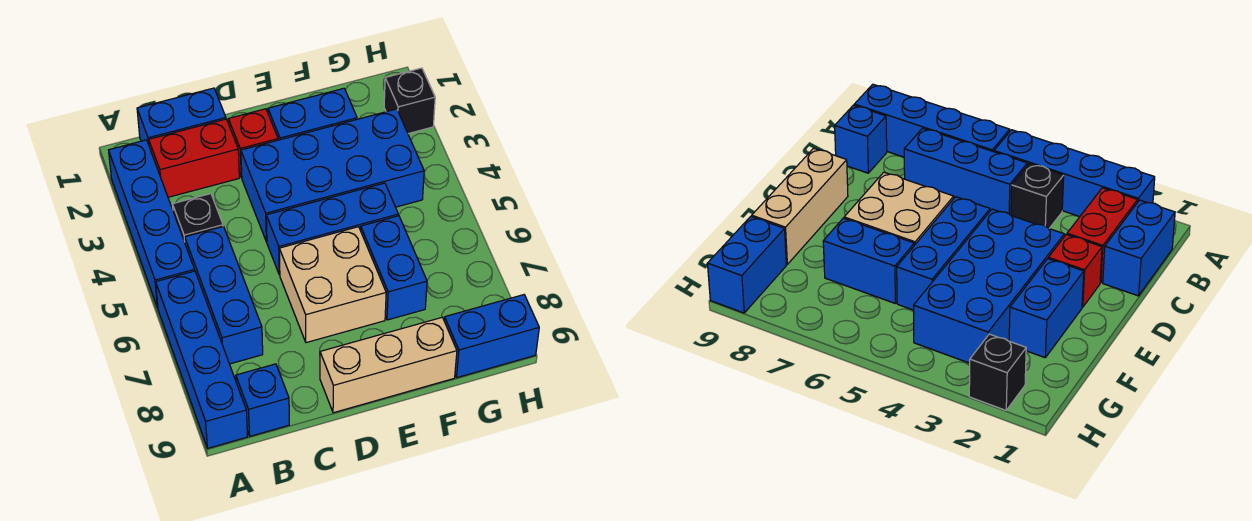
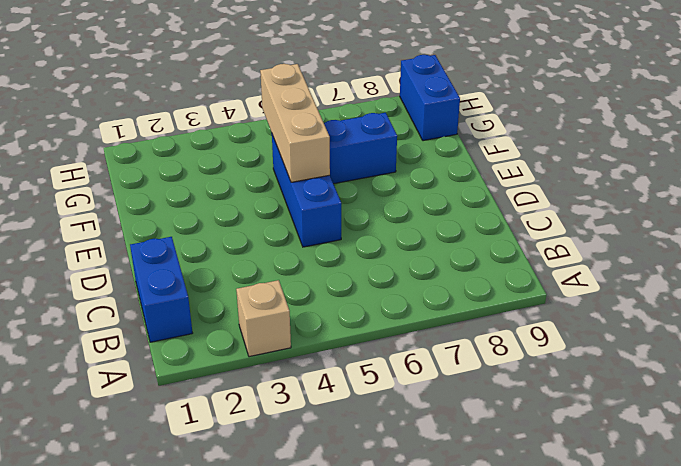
tan brick A3 level 1 -> blue brick A2:A5 level 1
tan brick E5:G5 level 2 -> tan brick D9:F9 level 1
none -> blue brick A6:A9 level 1
none -> red brick B2:C2 level 1
none -> black brick B4 level 1

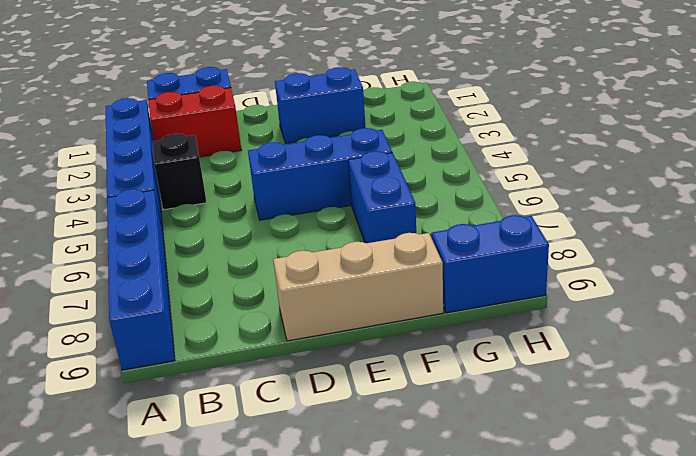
none -> blue brick B5:B7 level 1
none -> blue brick B9 level 1
none -> red brick D2 level 1

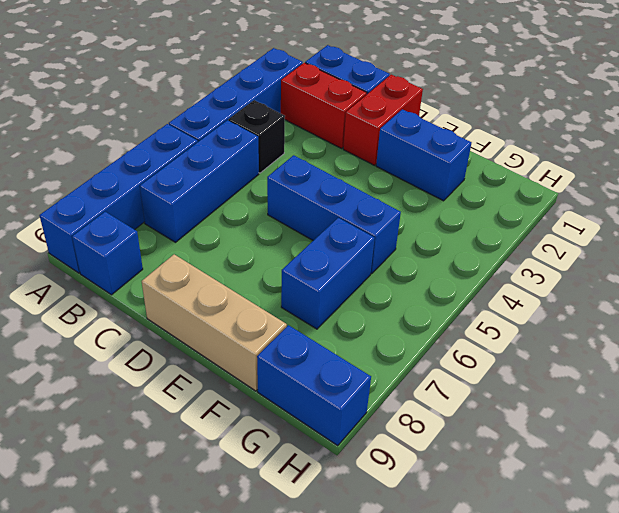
red brick D1:D2 level 1 -> red brick D2 level 1
none -> blue brick D3:G4 level 1
none -> tan brick D6:E7 level 1
none -> black brick H2 level 1

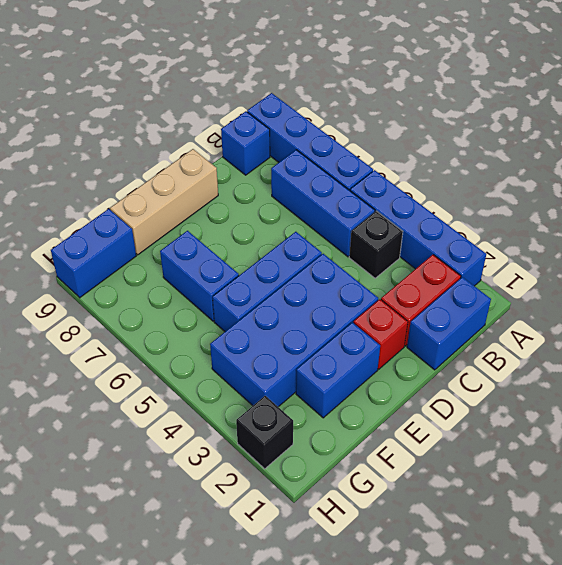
none -> tan brick D6:E7 level 1

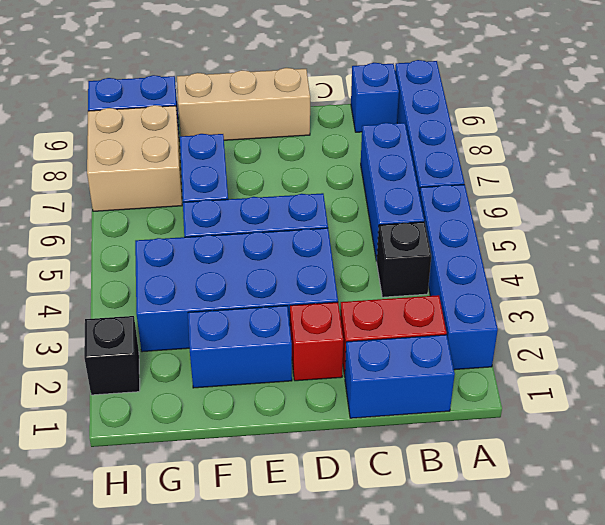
tan brick G7:H8 level 1 -> tan brick D6:E7 level 1

